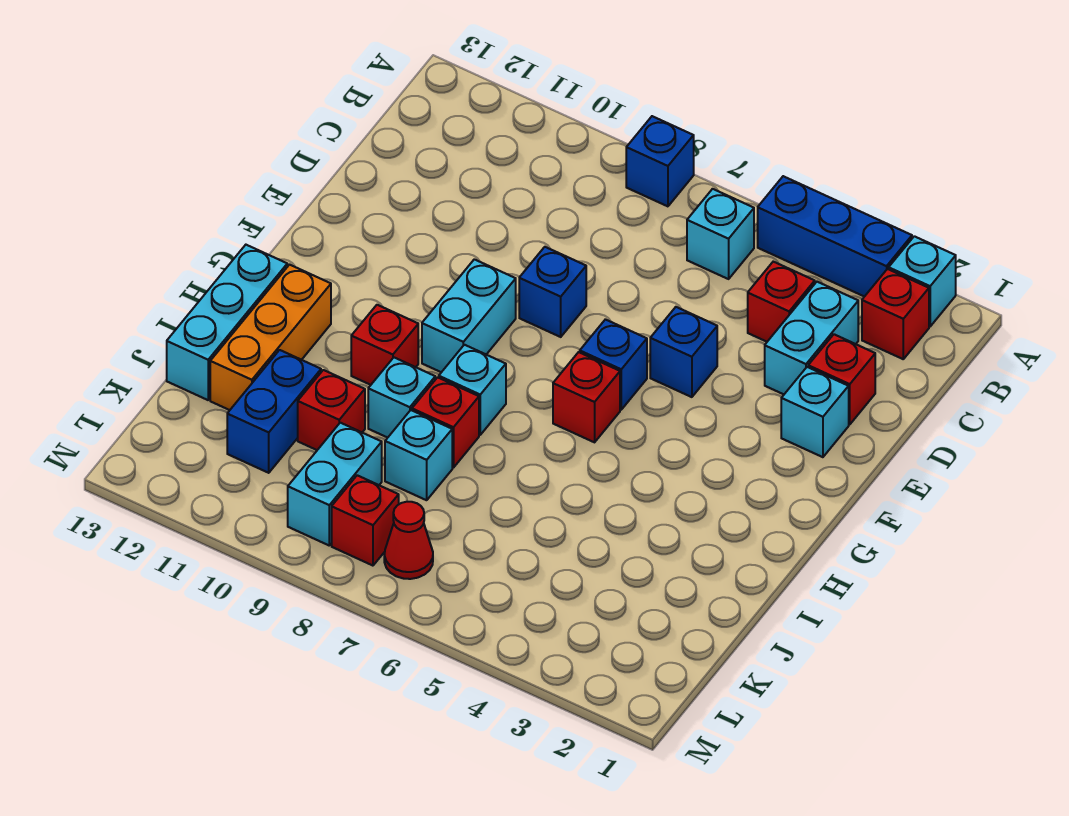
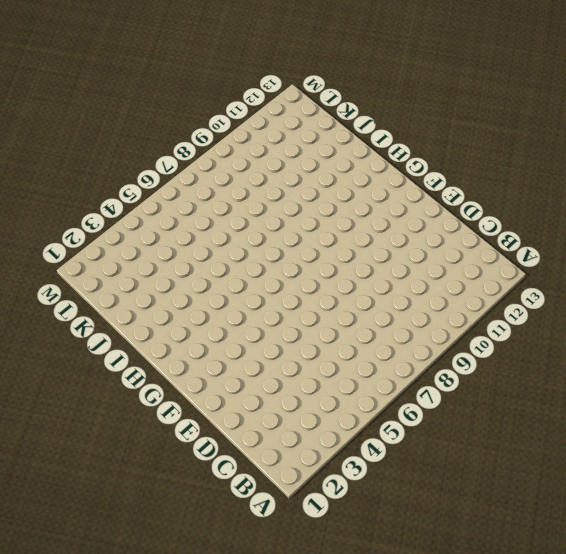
none -> cyan brick A2 level 1
none -> blue brick A3:A5 level 1
none -> blue brick A8 level 1

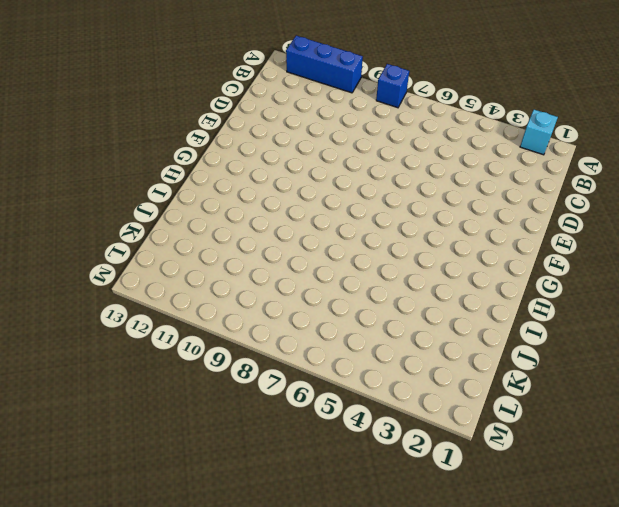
blue brick A10:A12 level 1 -> blue brick A3:A5 level 1
none -> red brick B2 level 1
none -> cyan brick B6 level 1
none -> cyan brick C3:D3 level 1

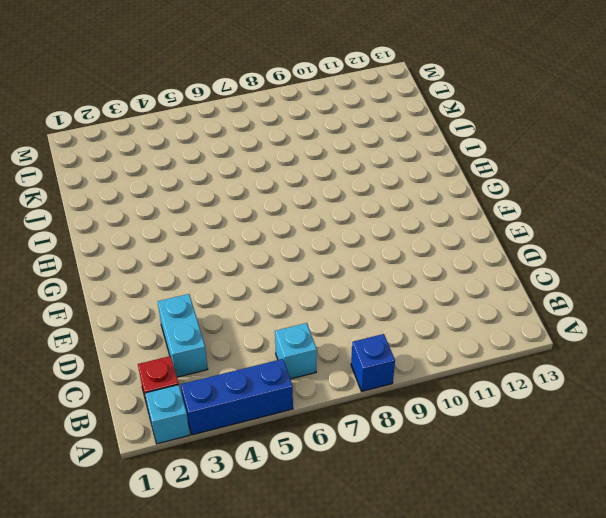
none -> red brick C4 level 1
none -> red brick D2 level 1
none -> cyan brick E2 level 1

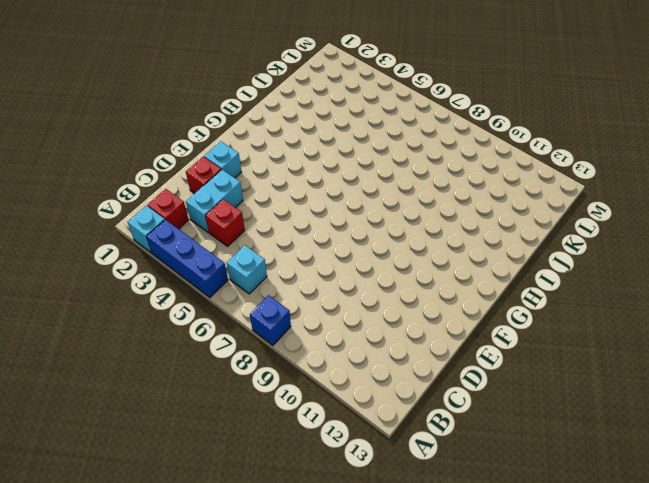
none -> blue brick E5 level 1
none -> blue brick E8 level 1
none -> blue brick F6 level 1

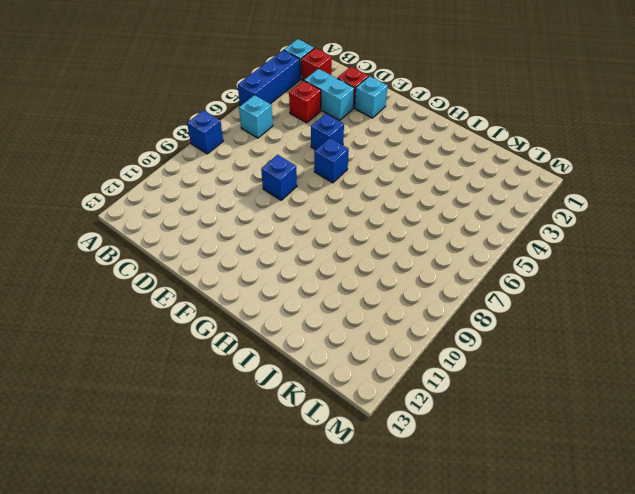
none -> cyan brick F9:G9 level 1
none -> red brick G6 level 1
none -> cyan brick H8 level 1

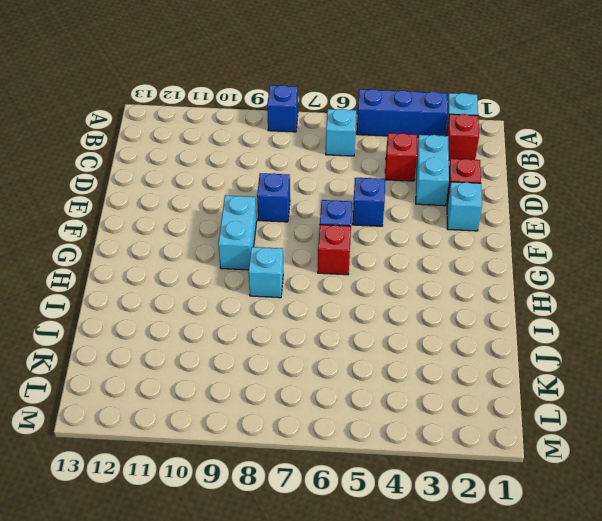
none -> red brick H10 level 1
none -> orange brick H12:J12 level 1
none -> cyan brick H13:J13 level 1

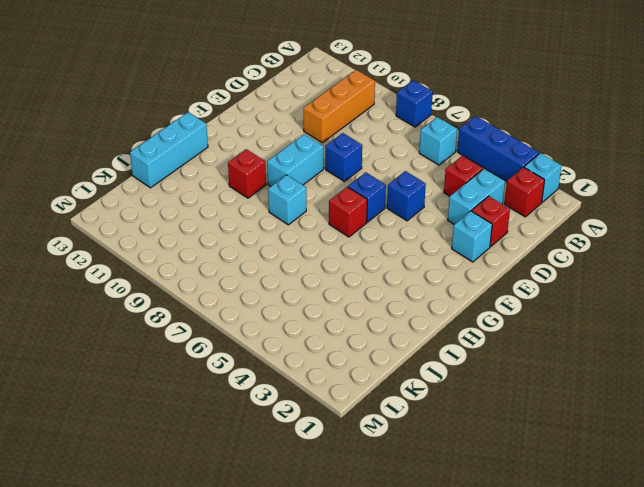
orange brick B10:D10 level 1 -> orange brick H12:J12 level 1
none -> red brick I8 level 1
none -> cyan brick I9 level 1
none -> cyan brick J8 level 1

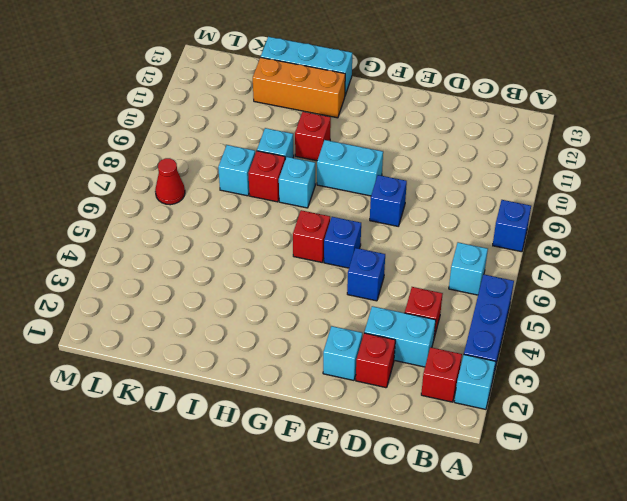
none -> red brick J10 level 1
none -> blue brick J11:K11 level 1
none -> cyan brick K9:L9 level 1

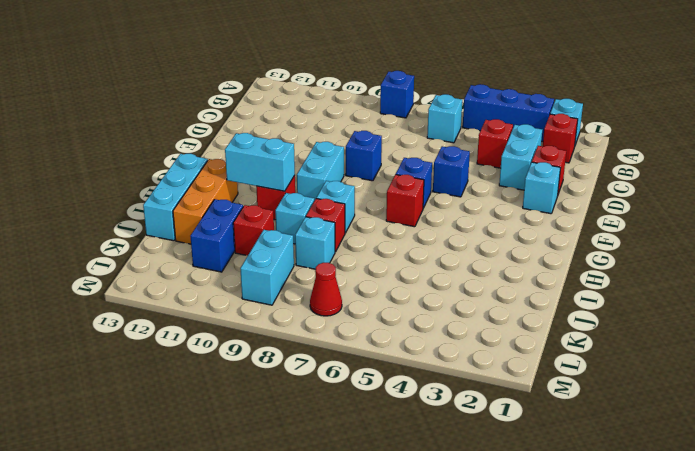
cyan brick H10:H11 level 2 -> none
none -> red brick L8 level 1

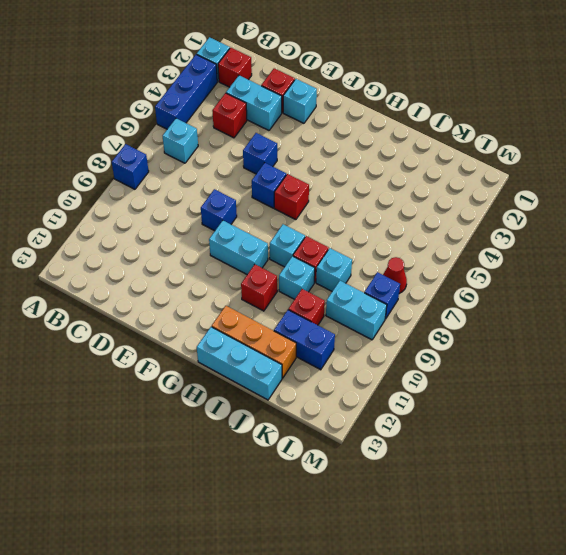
blue brick L8 level 1 -> red brick L8 level 1

